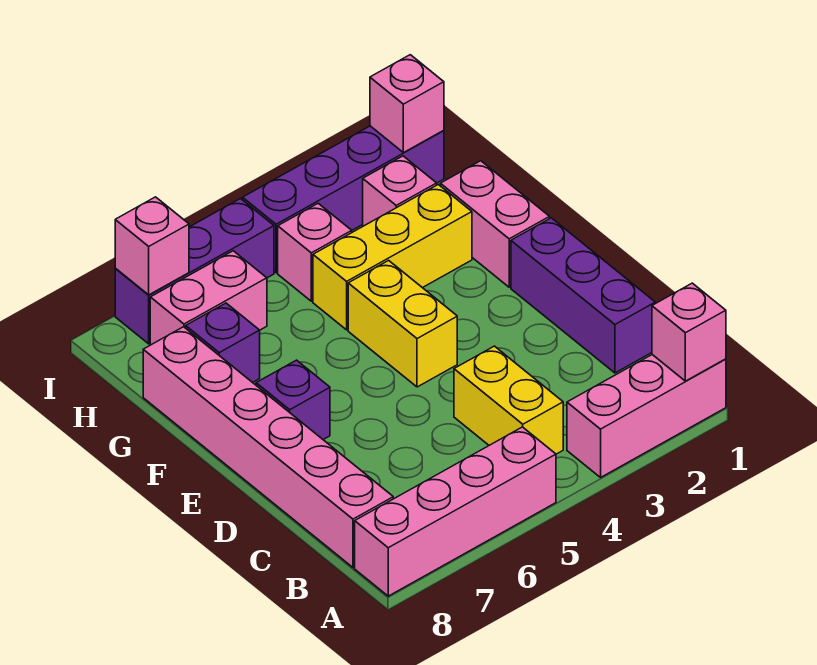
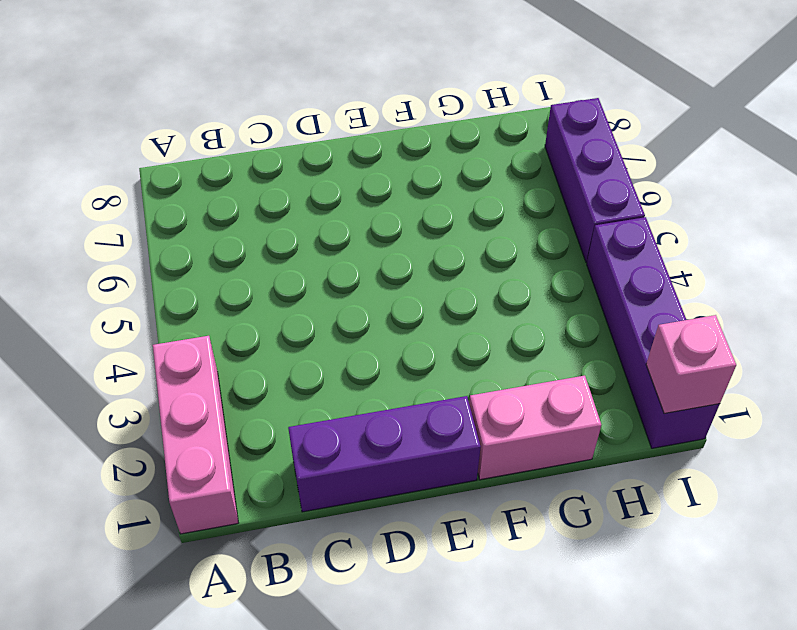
none -> pink brick A5:A8 level 1
none -> yellow brick B4:C4 level 1
none -> pink brick B8:G8 level 1

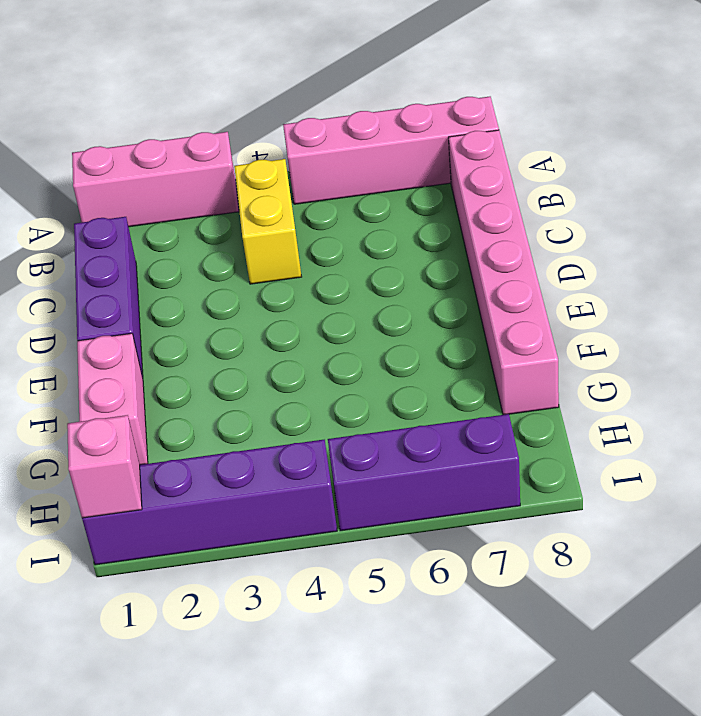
none -> yellow brick E4:F4 level 1
none -> purple brick E7 level 1
none -> yellow brick G2:G4 level 1

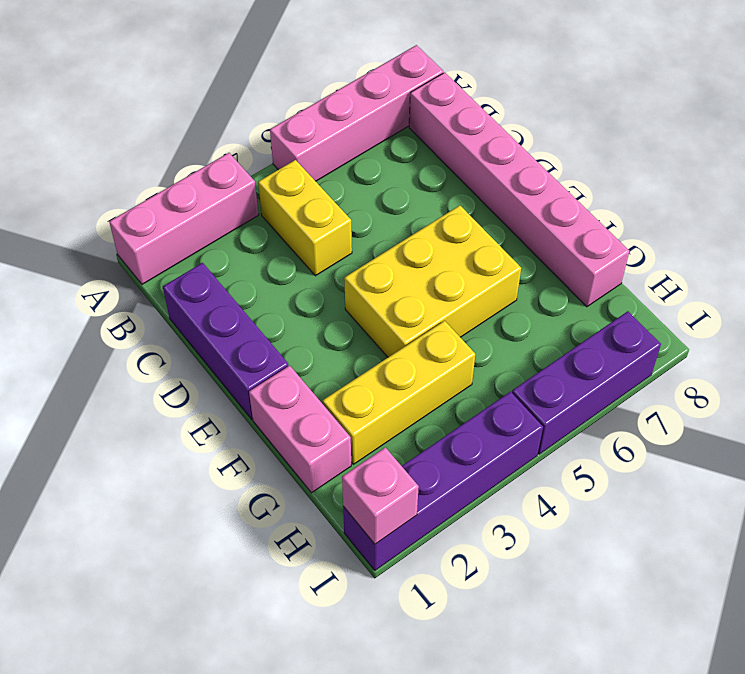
yellow brick E4:F6 level 1 -> yellow brick E4:F4 level 1
none -> purple brick E7 level 1
none -> purple brick G7 level 1
none -> pink brick H2 level 1

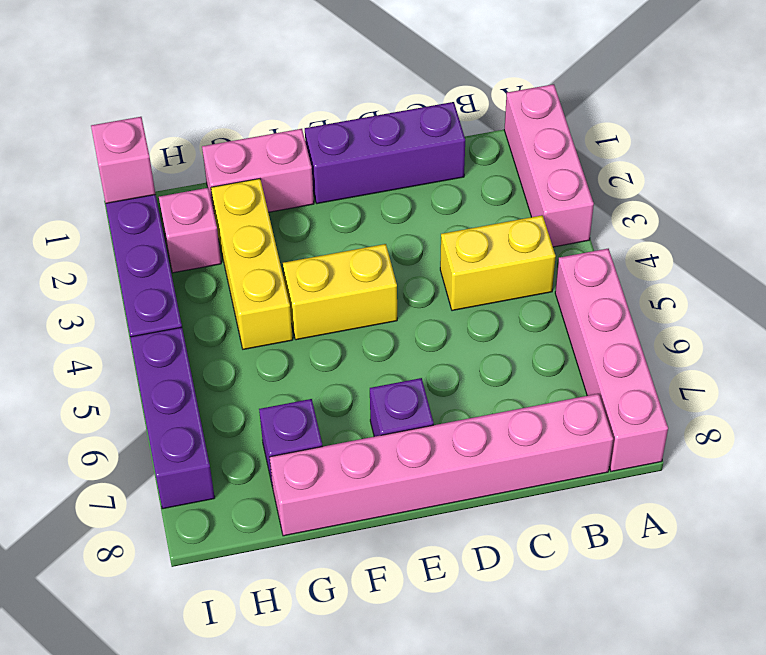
none -> pink brick H4 level 1
none -> pink brick H6:H7 level 1
none -> pink brick A1 level 2

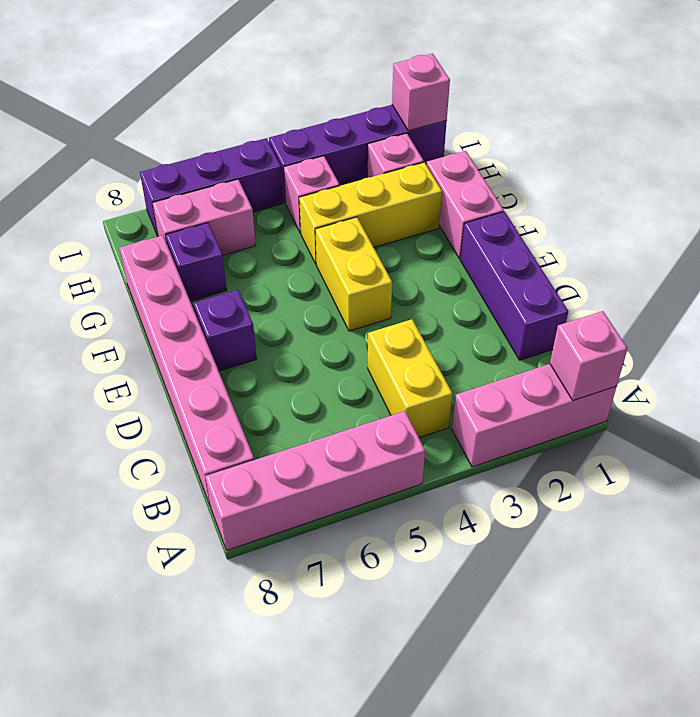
none -> pink brick I7 level 2

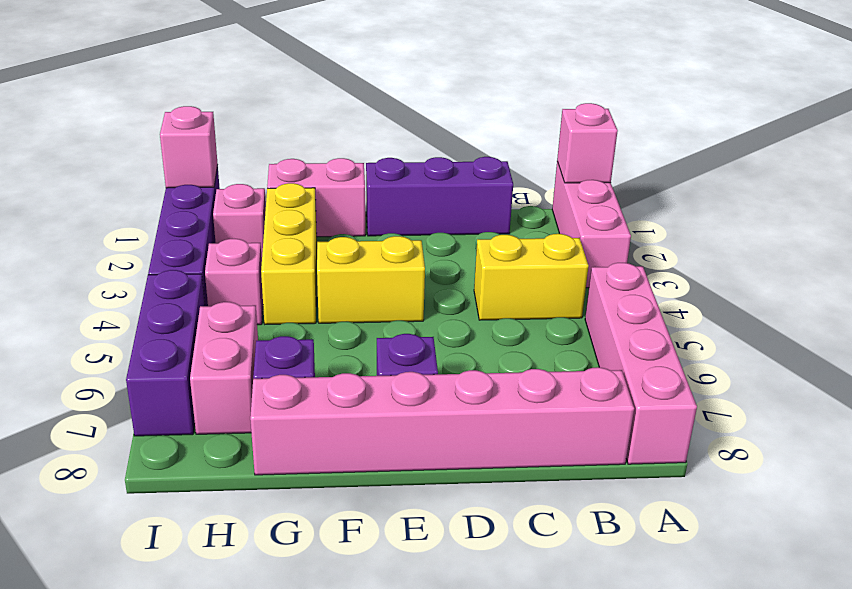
none -> pink brick I7 level 2

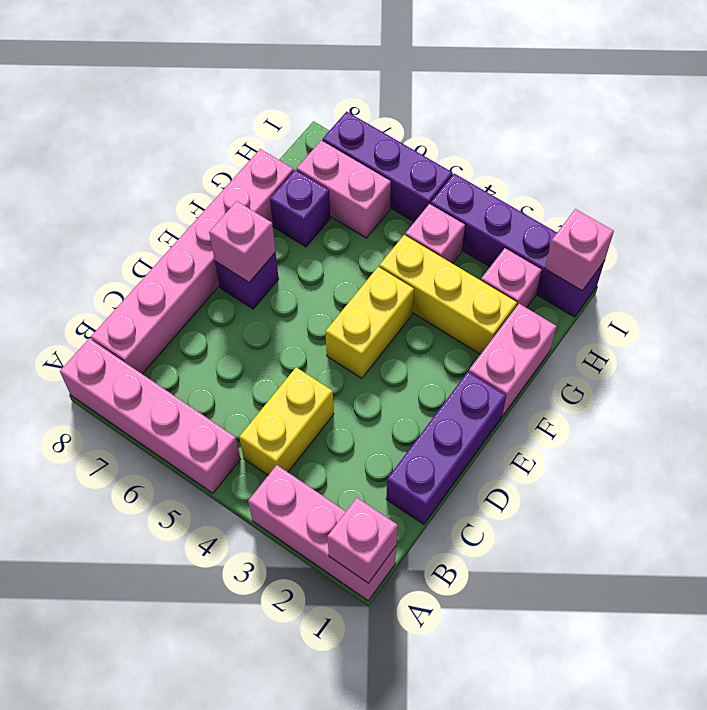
pink brick E7 level 2 -> pink brick I7 level 2

